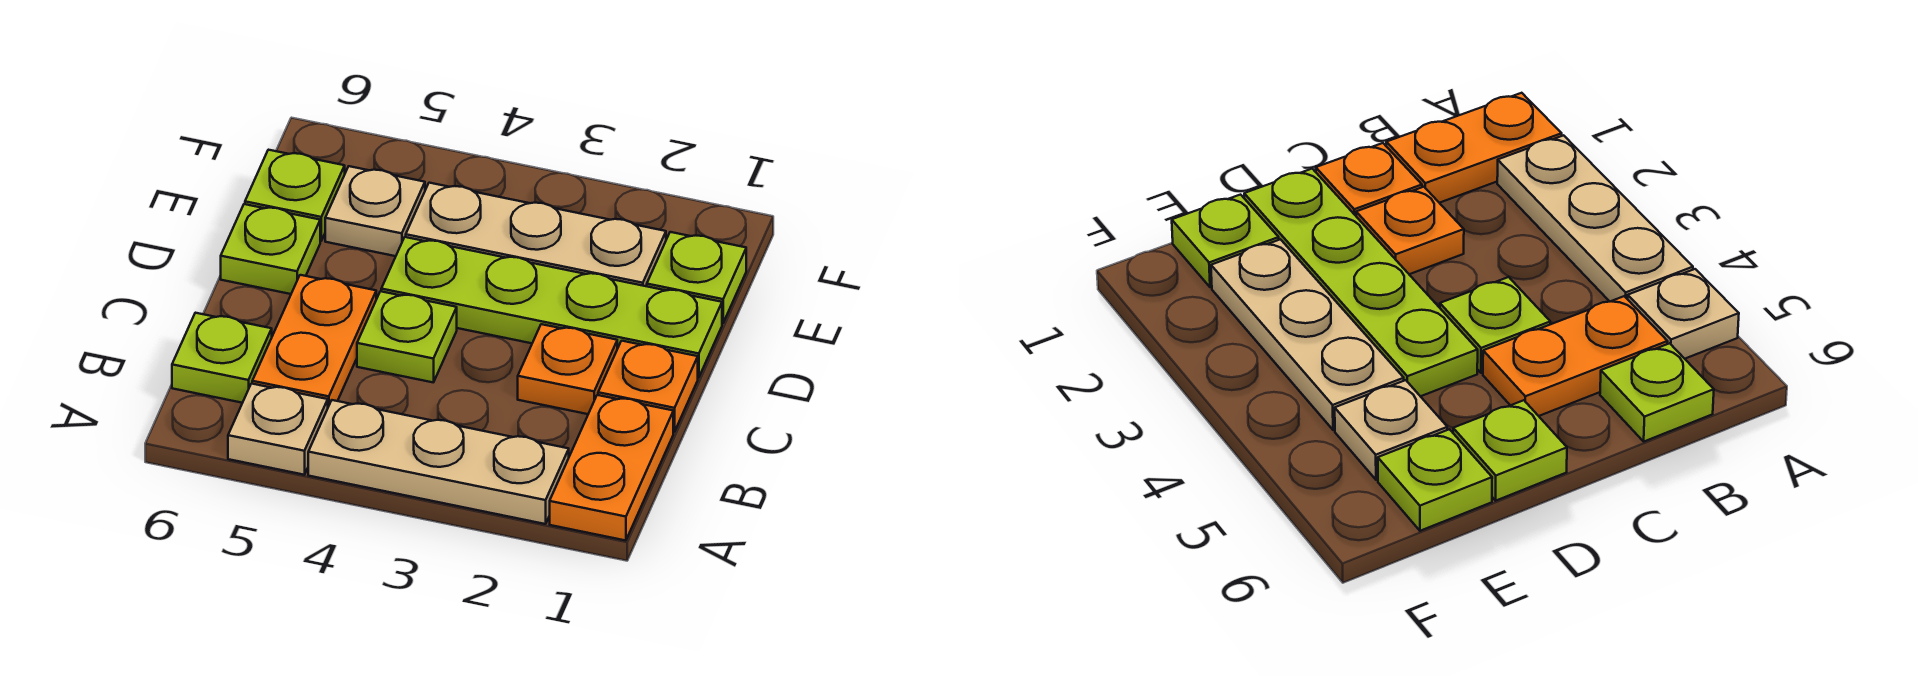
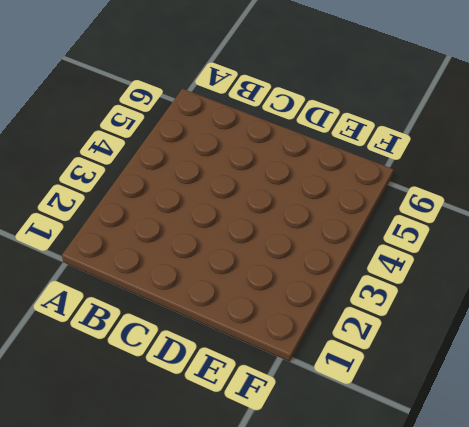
none -> orange plate A1:B1 level 1
none -> tan plate A2:A4 level 1
none -> tan plate A5 level 1

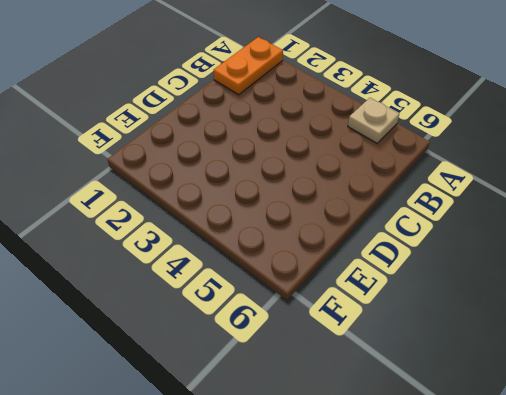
none -> tan plate A2:A4 level 1
none -> orange plate B5:C5 level 1
none -> lime plate B6 level 1

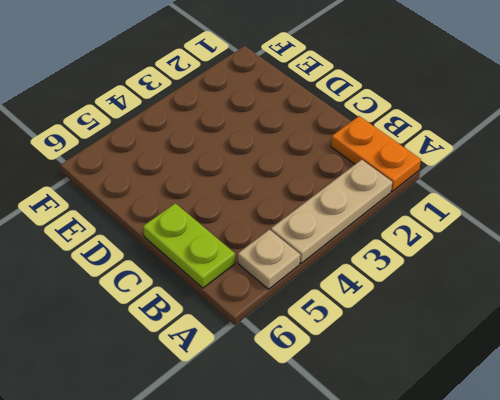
lime plate B6:C6 level 1 -> lime plate B6 level 1
none -> orange plate B5:C5 level 1
none -> orange plate C1 level 1
none -> orange plate C2 level 1

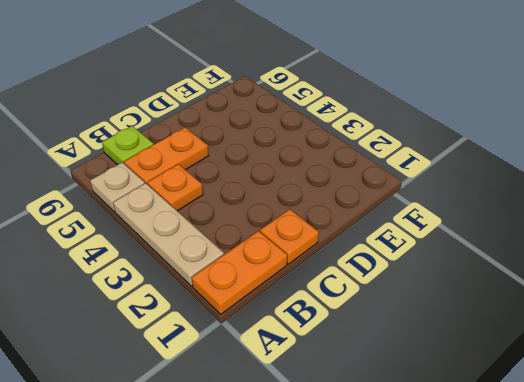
orange plate B4 level 1 -> orange plate C2 level 1
none -> lime plate C4 level 1
none -> lime plate D1:D4 level 1
none -> lime plate D6 level 1

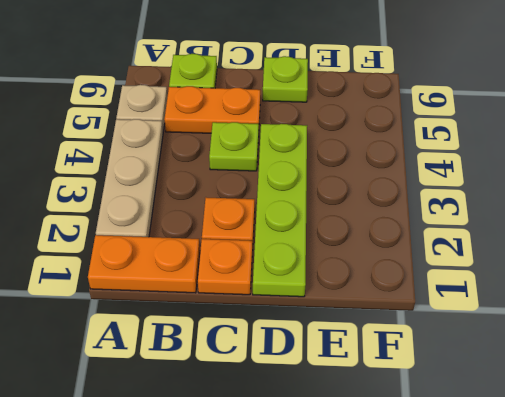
none -> lime plate E1 level 1
none -> tan plate E2:E4 level 1
none -> tan plate E5 level 1

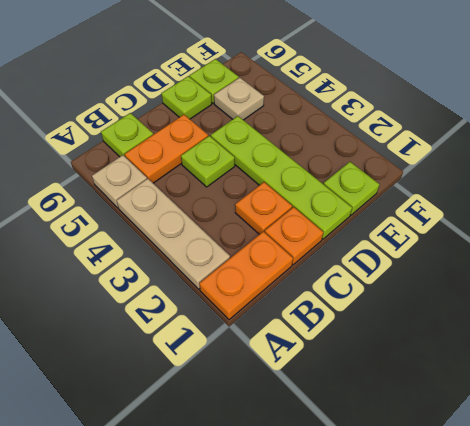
none -> tan plate E2:E4 level 1

